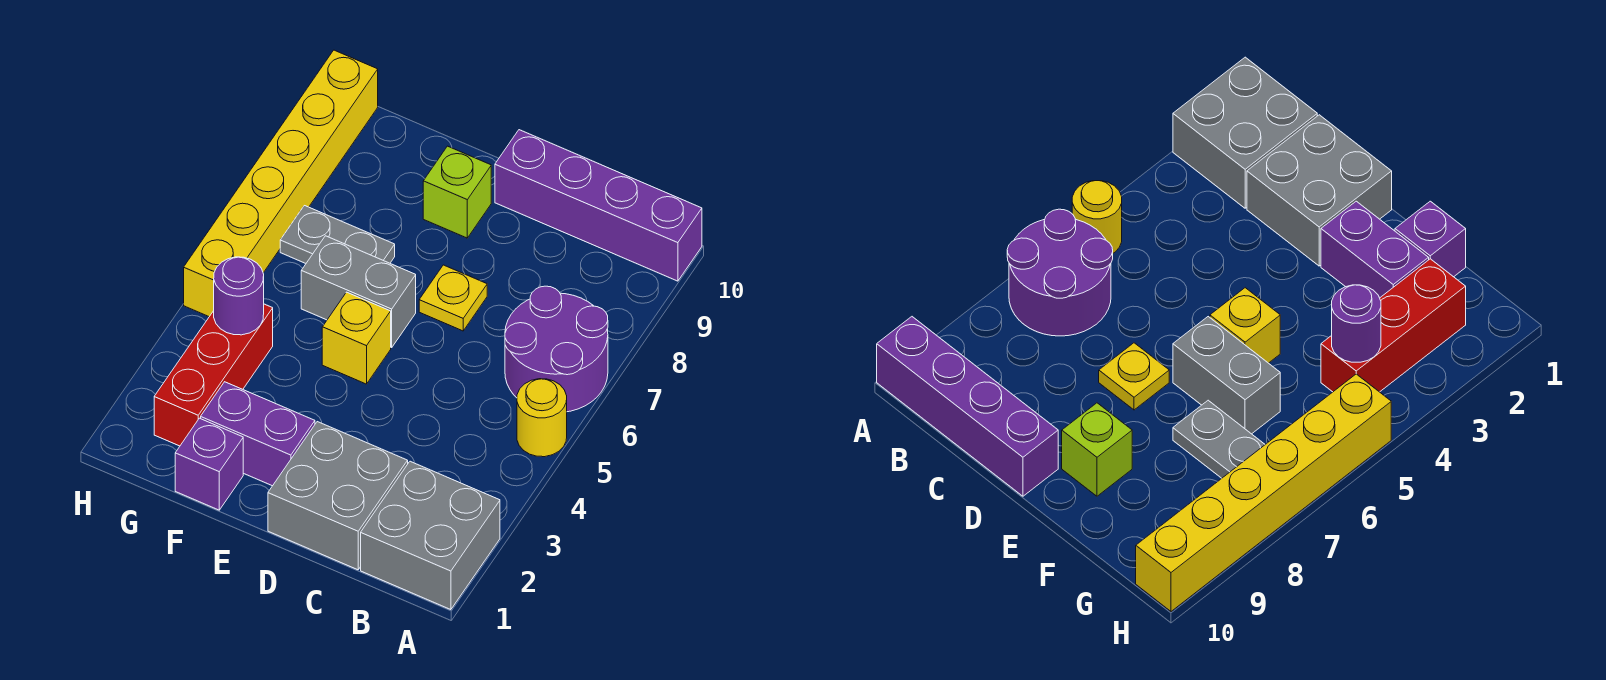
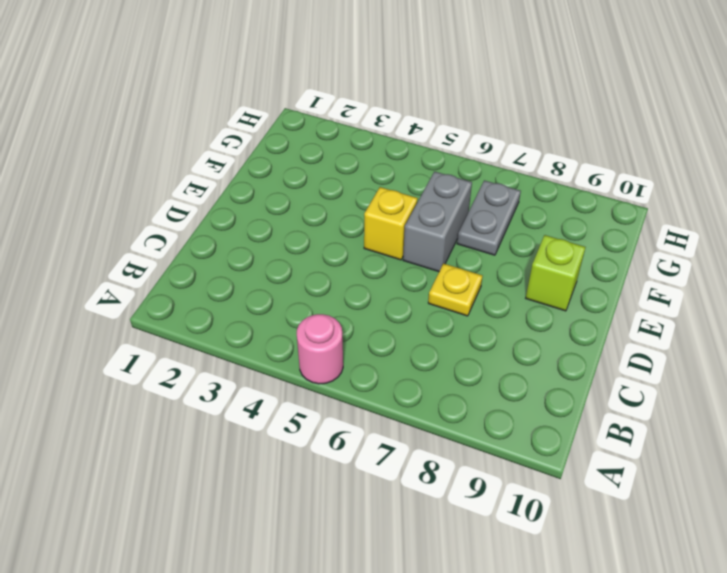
pink round brick A5 level 1 -> yellow round brick A5 level 1
none -> grey brick A1:B2 level 1
none -> purple round brick A6:B7 level 1
none -> purple brick A10:D10 level 1

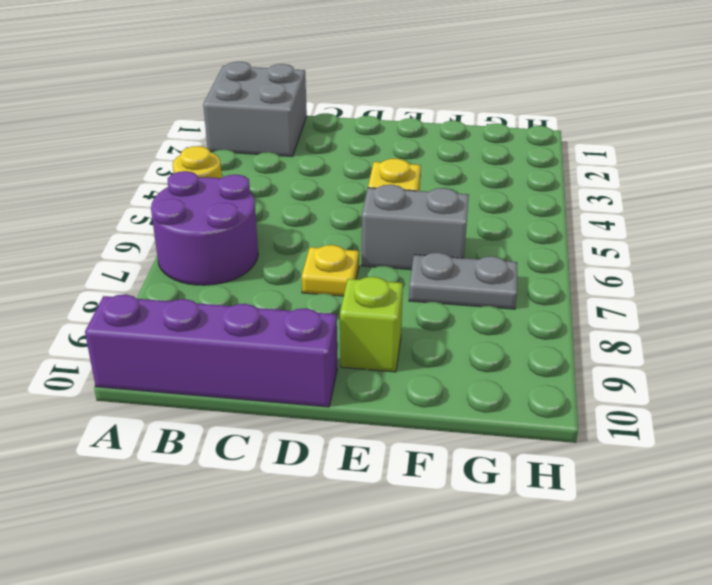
none -> grey brick C1:D2 level 1
none -> purple brick E2:F2 level 1
none -> purple brick F1 level 1

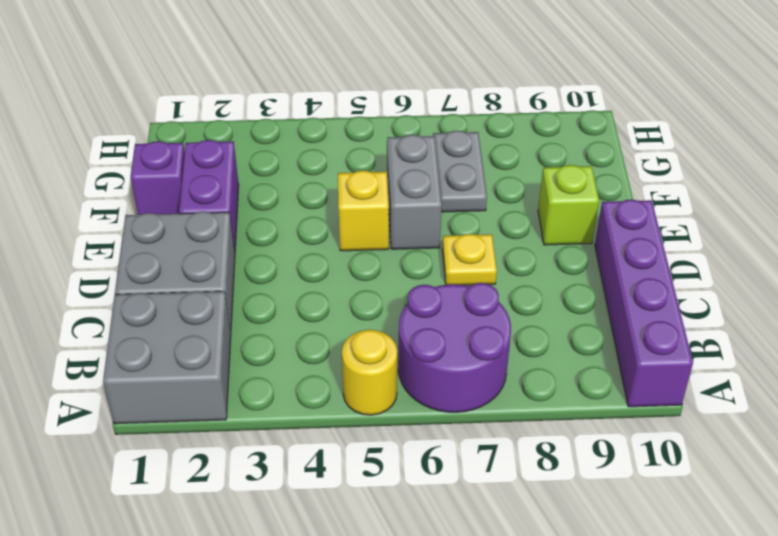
none -> red brick G2:G4 level 1
none -> yellow brick H5:H10 level 1
none -> purple round brick G4 level 2

